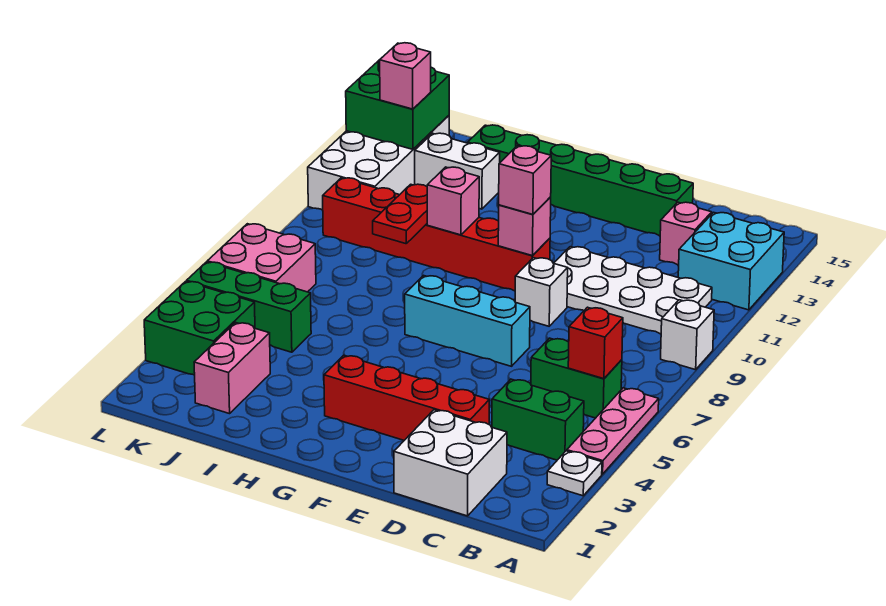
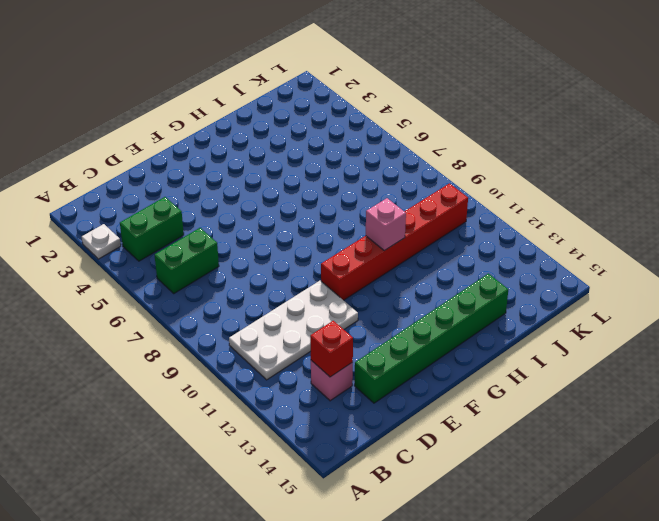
red brick C13 level 2 -> red brick B6 level 2
none -> pink plate A4:A6 level 1
none -> white brick A9 level 1
none -> cyan brick A12:B13 level 1

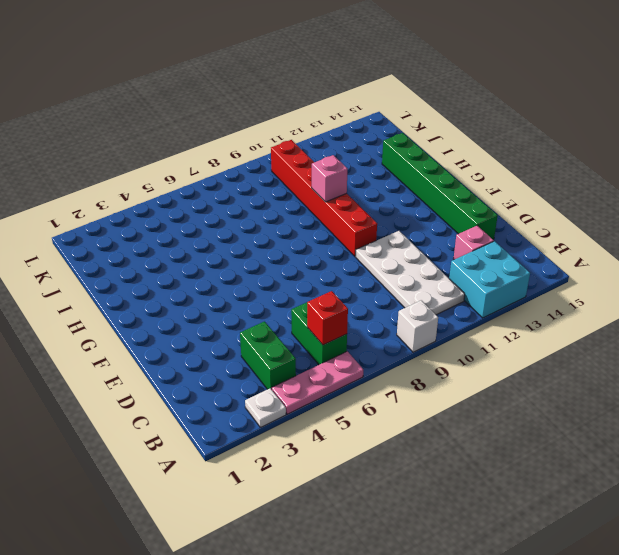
none -> white brick C1:D2 level 1
none -> red brick D3:G3 level 1
none -> cyan brick E7:G7 level 1

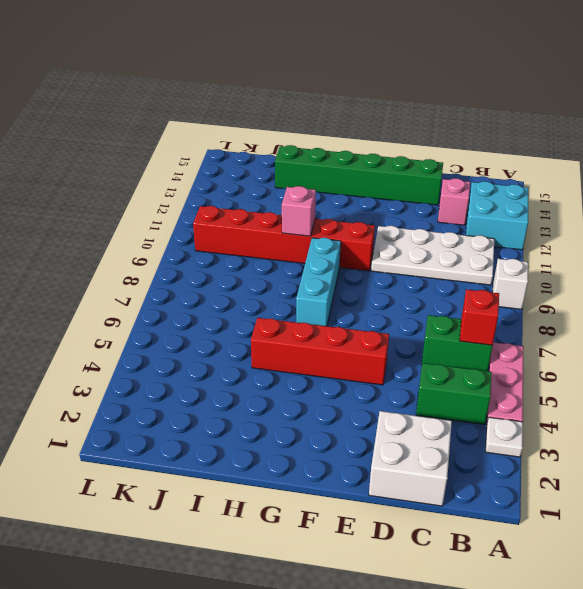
red brick E5:H5 level 1 -> red brick D3:G3 level 1
cyan brick G7:G9 level 1 -> cyan brick E7:G7 level 1
none -> white brick E9 level 1
none -> white brick I13:J13 level 1
none -> pink brick J2:J3 level 1

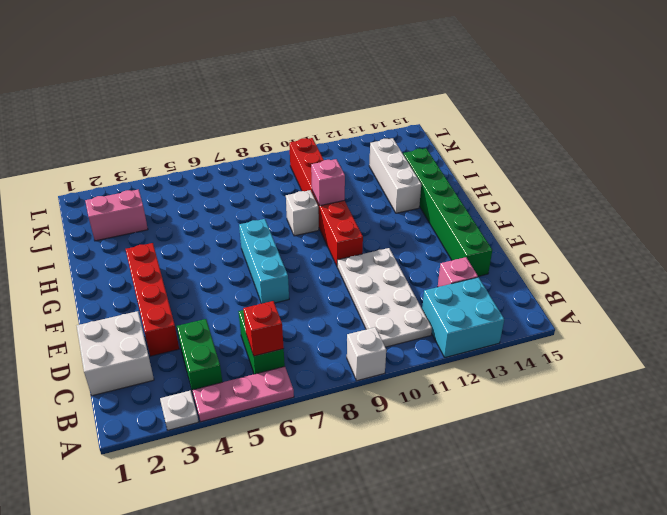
white brick H9 level 1 -> white brick E9 level 1
white brick H13:J13 level 1 -> white brick I13:J13 level 1
none -> green brick J5:L5 level 1
none -> green brick K3:L4 level 1
none -> pink brick K6:L7 level 1

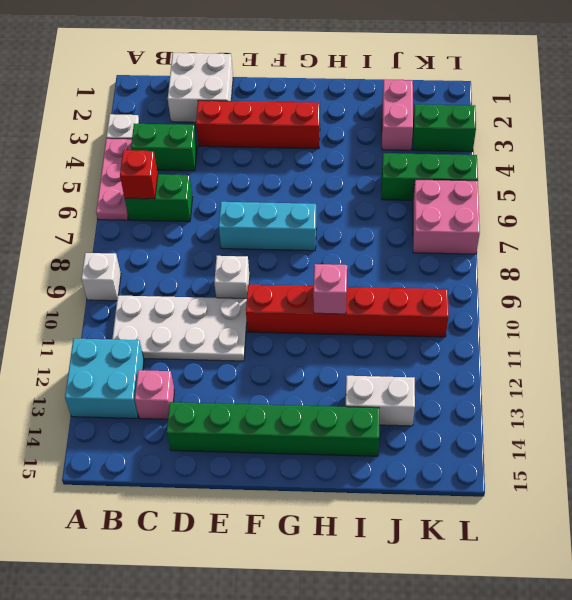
green brick K3:L3 level 1 -> green brick K3:L4 level 1
none -> white brick K11:L14 level 1
none -> pink brick F10 level 2
none -> red plate I9:I10 level 2

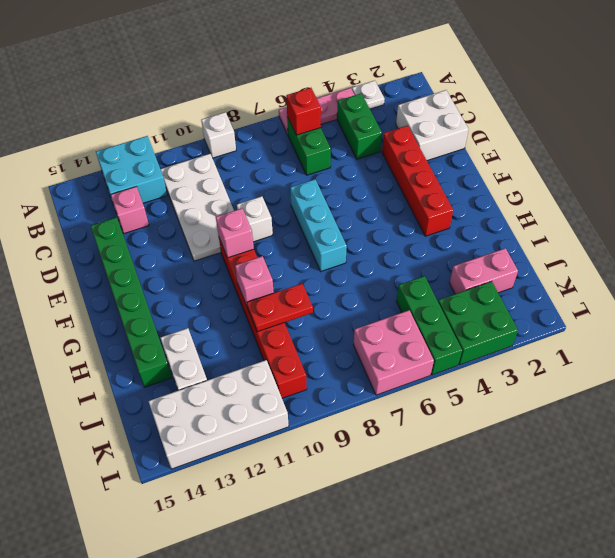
none -> green brick K13:L14 level 2
none -> pink brick F10 level 3
none -> pink brick K13 level 3

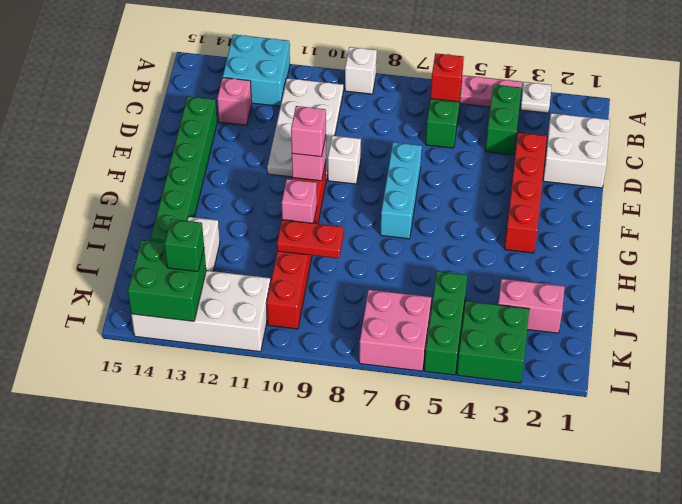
green brick K13 level 3 -> pink brick K13 level 3

